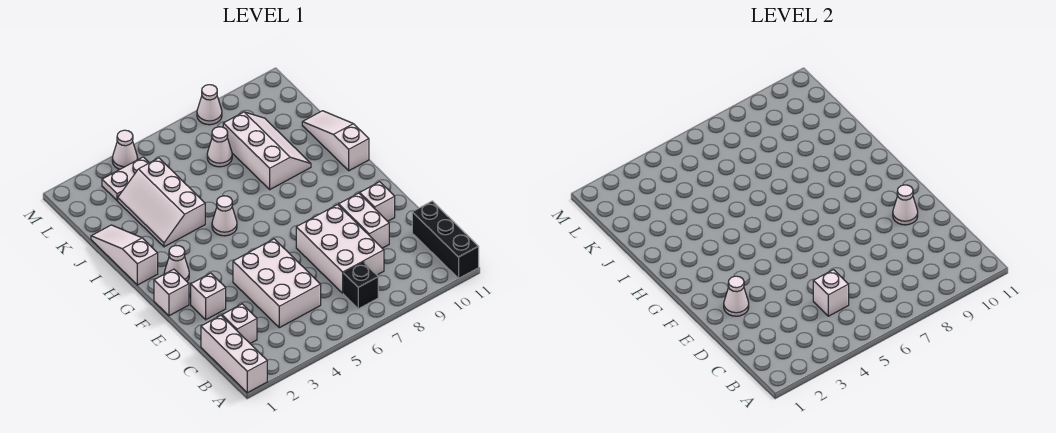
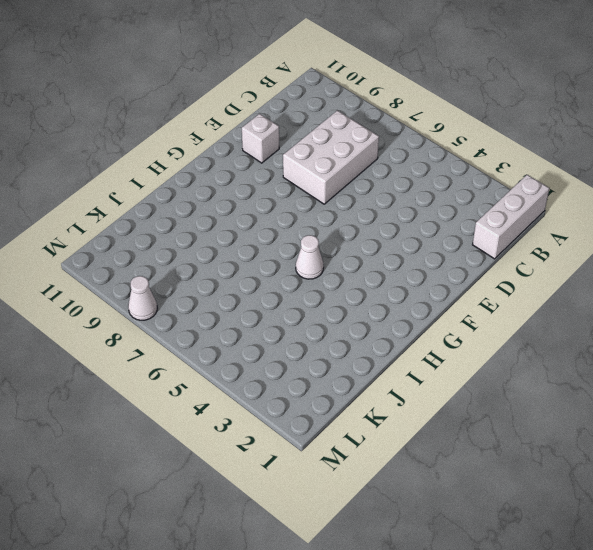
none -> black brick A11:C11 level 1
none -> black brick B7 level 1
none -> white brick C2 level 1

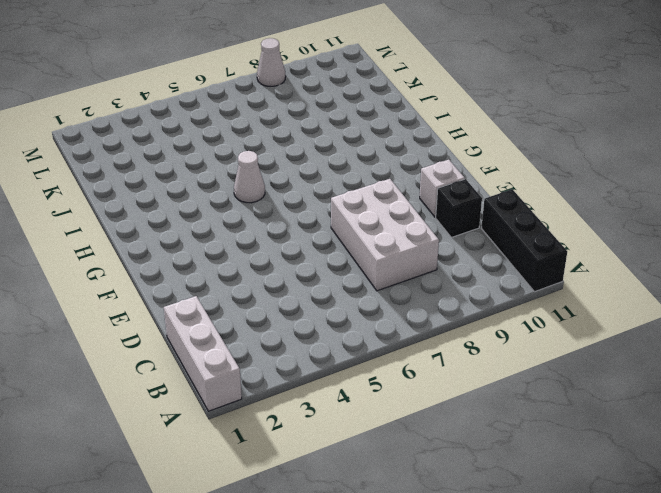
black brick D10 level 1 -> black brick B7 level 1
none -> white brick C2 level 1
none -> white brick C4:E5 level 1
none -> white brick D9:E9 level 1

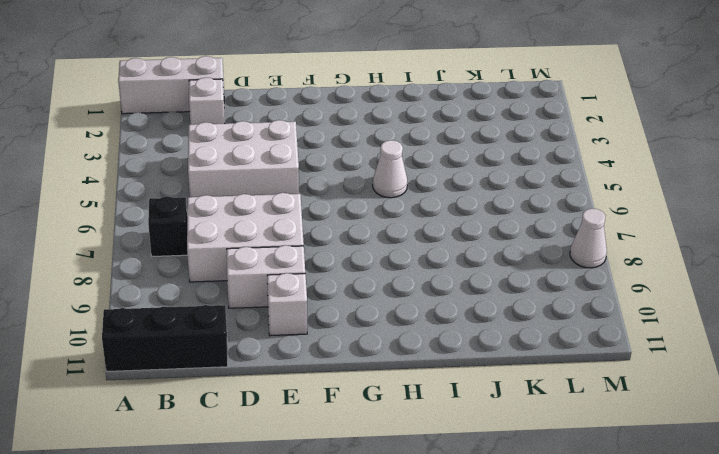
none -> white brick E2 level 1
none -> white brick F1 level 1
none -> white cone G2 level 1

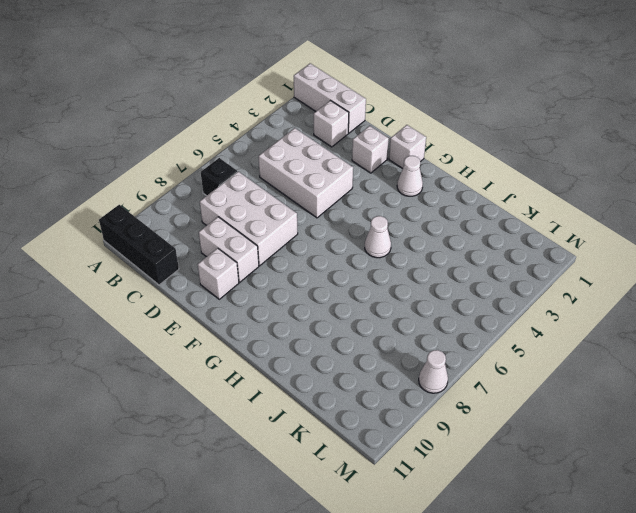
none -> white slope H1:J1 level 1 top H
none -> white slope H11:J11 level 1 top H
none -> white slope I3:K4 level 1 top 4

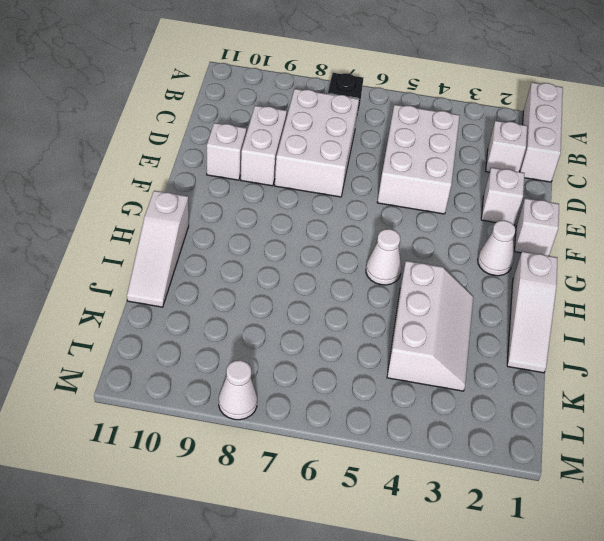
none -> black brick A11:C11 level 1
none -> white slope I8:K9 level 1 top 8
none -> white cone K7 level 1

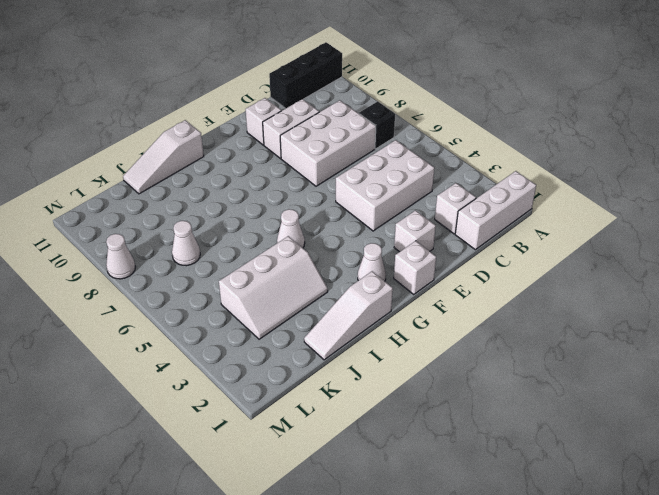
none -> white slope I8:K9 level 1 top 8
none -> white plate L3:L4 level 1
none -> white cone M4 level 1

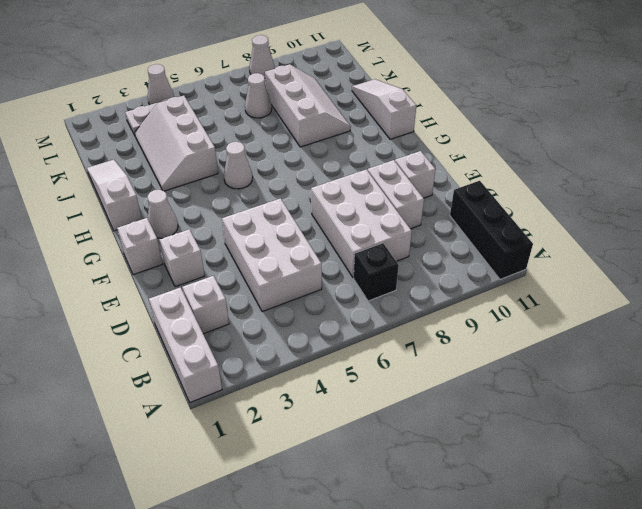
none -> white brick C5 level 2
none -> white cone E2 level 2
none -> white cone E10 level 2

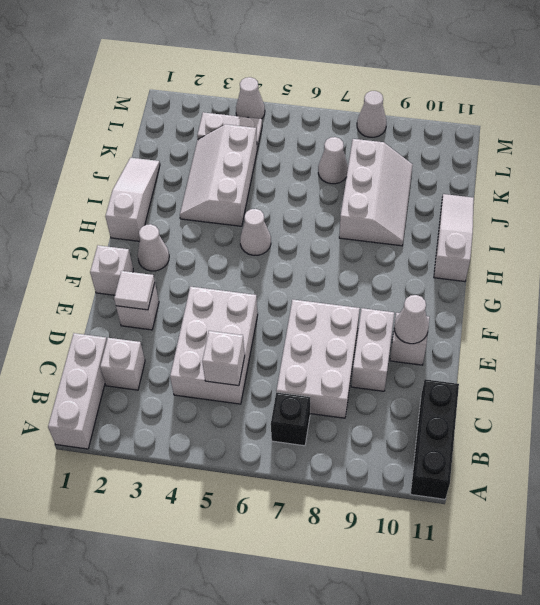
white tile E2 level 2 -> white cone E2 level 2

